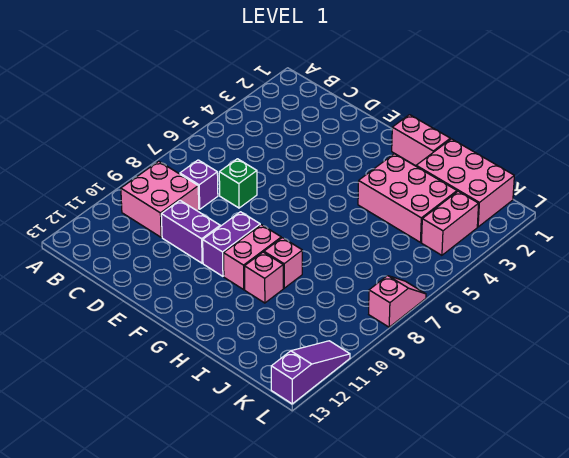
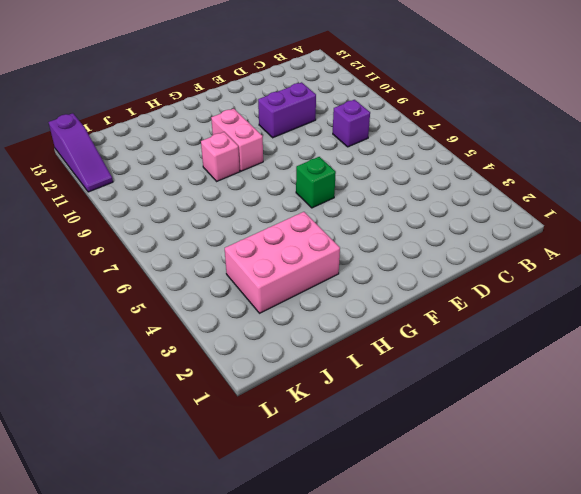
green brick F6 level 1 -> green brick D7 level 1
none -> pink brick B9:C10 level 1
none -> purple brick F9:F10 level 1
none -> pink brick G1:H1 level 1

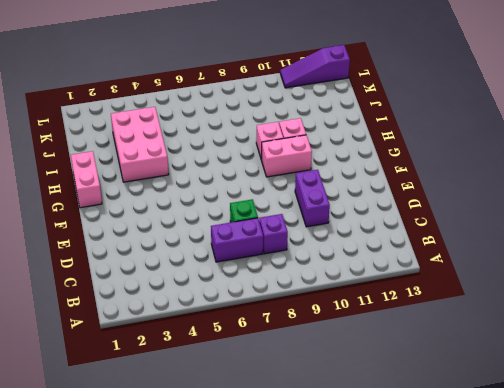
purple brick C6:C7 level 1 -> purple brick F9:F10 level 1
none -> pink brick B9:C10 level 1
none -> pink brick I1:K2 level 1
none -> pink brick K3:K4 level 1

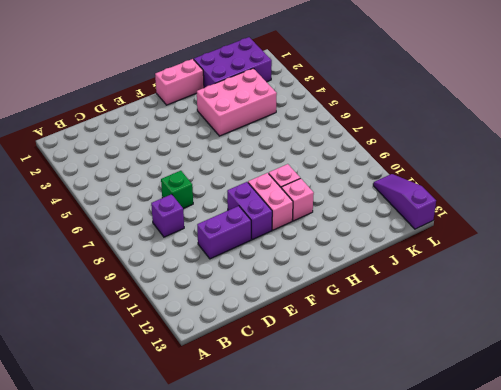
purple brick I1:K2 level 1 -> pink brick I1:K2 level 1
none -> pink brick B9:C10 level 1
none -> pink brick K3:K4 level 1
none -> pink slope L7:L8 level 1 top 8

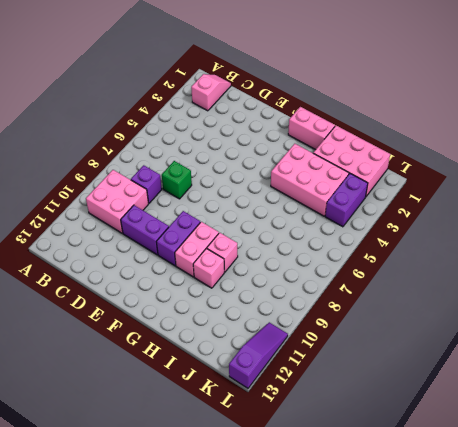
pink slope B1:B2 level 1 top 2 -> pink slope L7:L8 level 1 top 8
purple brick K3:K4 level 1 -> pink brick K3:K4 level 1

